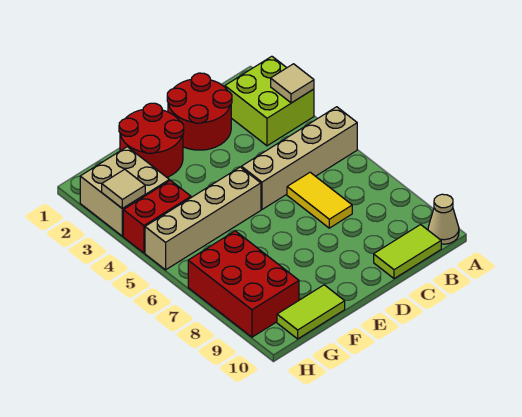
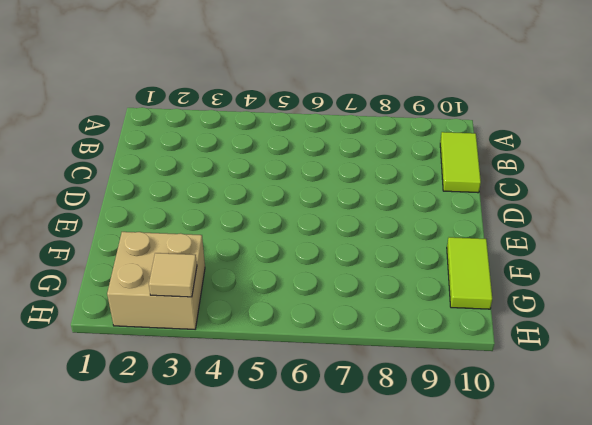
none -> lime brick A2:B3 level 1
none -> tan brick A5:D5 level 1
none -> tan cone A10 level 1

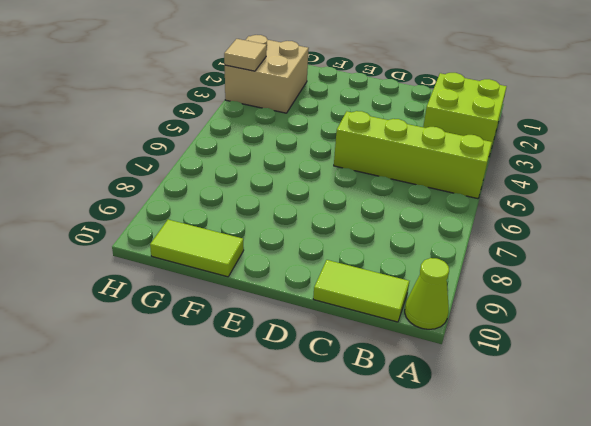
lime brick A5:D5 level 1 -> tan brick A5:D5 level 1
lime cone A10 level 1 -> tan cone A10 level 1
none -> red round brick C1:D2 level 1
none -> yellow tile C6:C7 level 1
none -> red round brick E1:F2 level 1

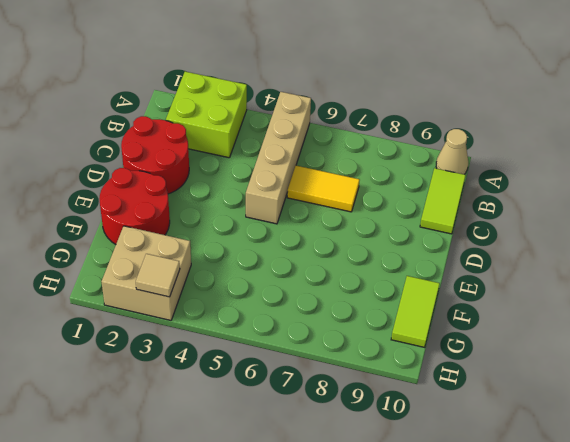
none -> tan brick E5:H5 level 1
none -> red brick G4:H4 level 1
none -> red brick G7:H9 level 1

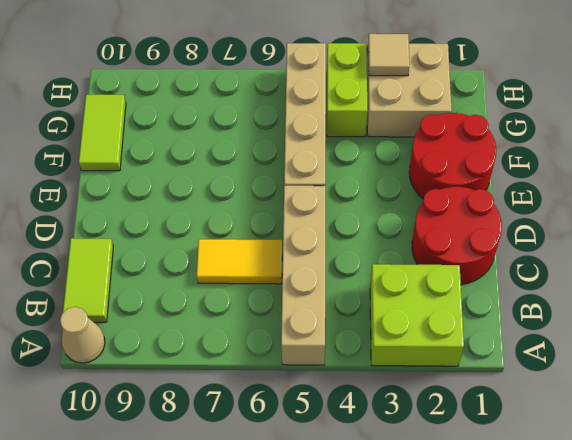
lime brick G4:H4 level 1 -> red brick G4:H4 level 1
none -> red brick G7:H9 level 1
none -> tan tile A3 level 2

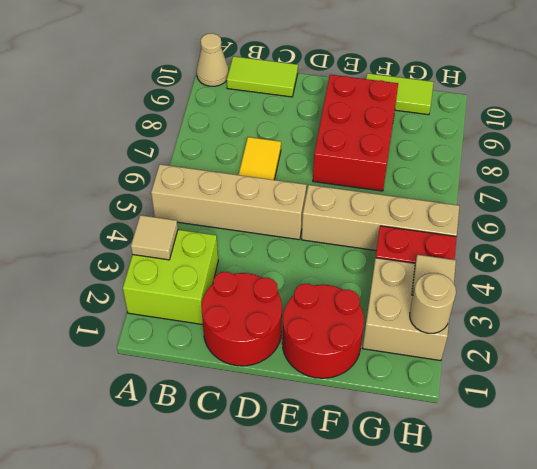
red brick E7:F9 level 1 -> red brick G7:H9 level 1
tan round brick H2 level 2 -> none

